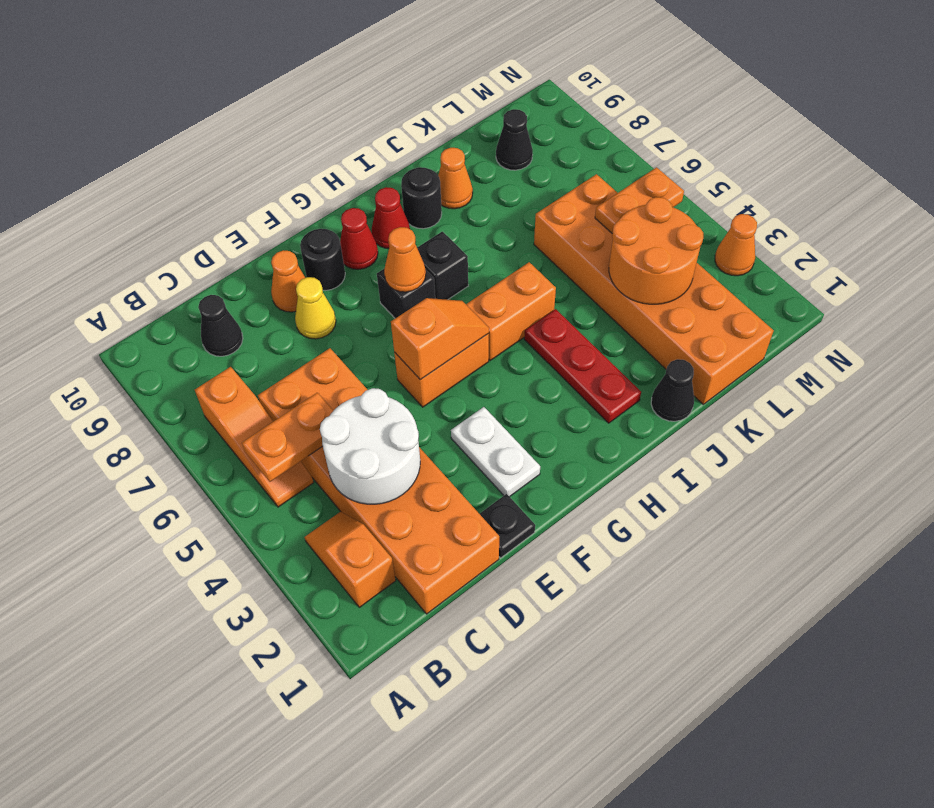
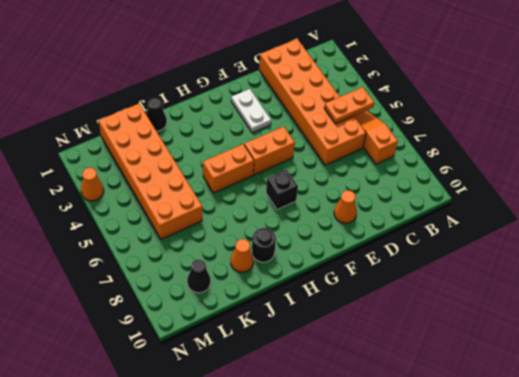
none -> orange slope B2:B3 level 1 top 2
none -> black cone C9 level 1
none -> black plate E1 level 1

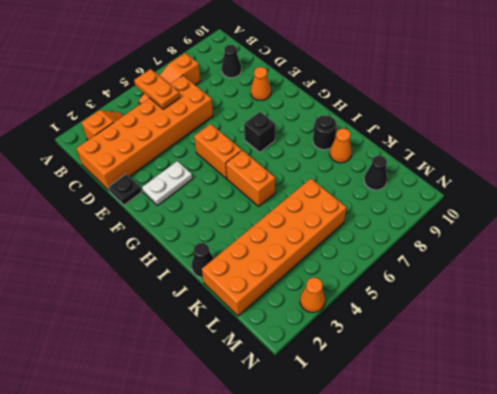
none -> yellow cone E8 level 1
none -> black round brick F9 level 1
none -> red cone G9 level 1

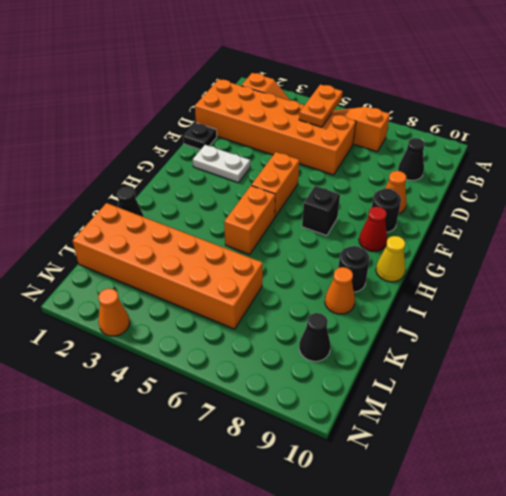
yellow cone H10 level 1 -> yellow cone E8 level 1
none -> black brick H7 level 1
none -> red cone H9 level 1
none -> red plate I2:I4 level 1

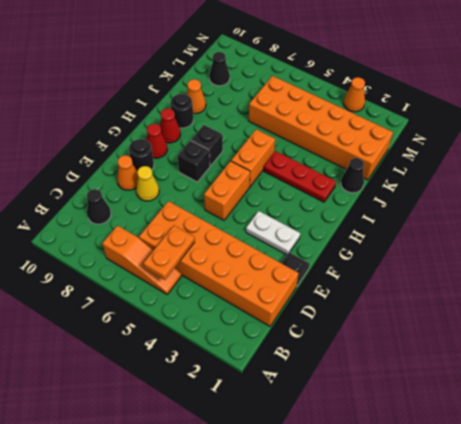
none -> orange slope B2:B3 level 1 top 2
none -> white round brick C3:D4 level 2
none -> orange slope F5:G5 level 2 top F

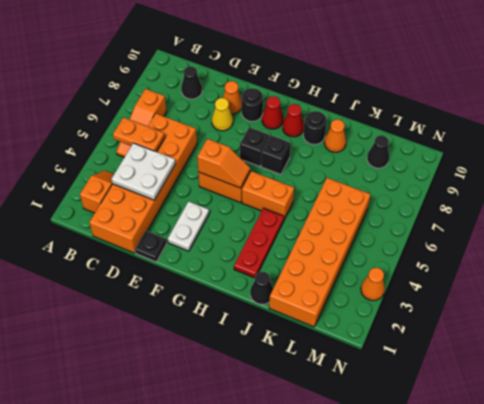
white plate C3:D4 level 2 -> white round brick C3:D4 level 2
none -> orange cone G7 level 2
none -> orange round brick K3:L4 level 2
none -> orange plate L5:M5 level 2

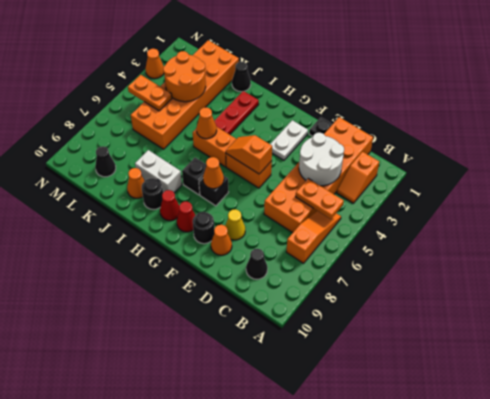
orange cone I5 level 2 -> none
white brick I8:J8 level 1 -> none

